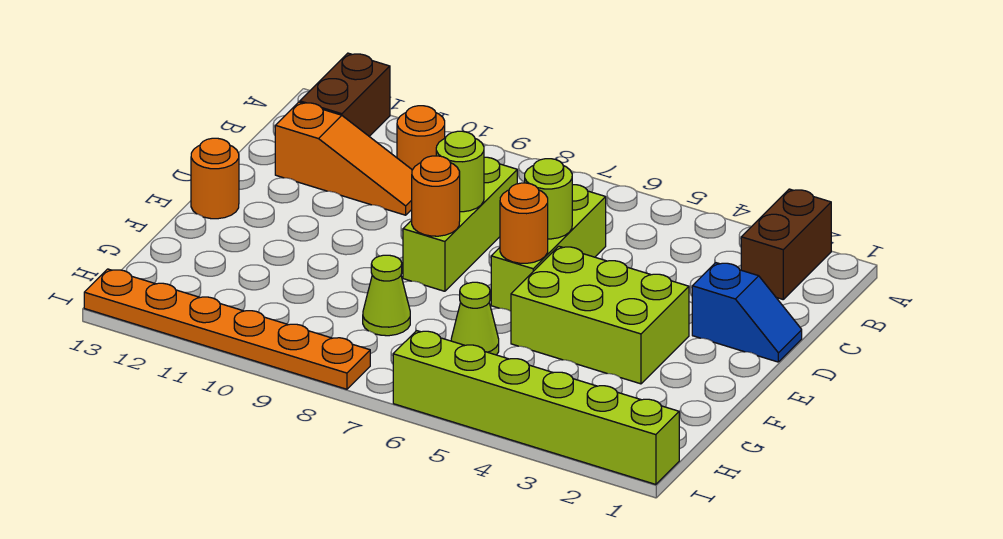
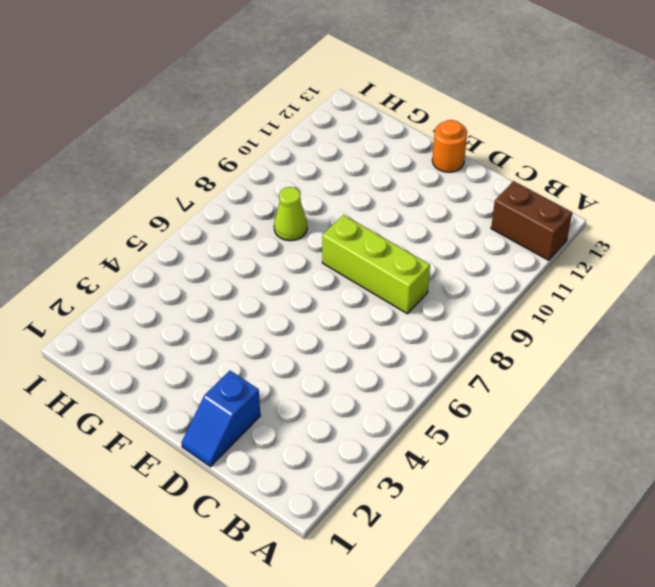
none -> brown brick A2:B2 level 1
none -> orange round brick B10 level 1
none -> lime brick C6:E6 level 1

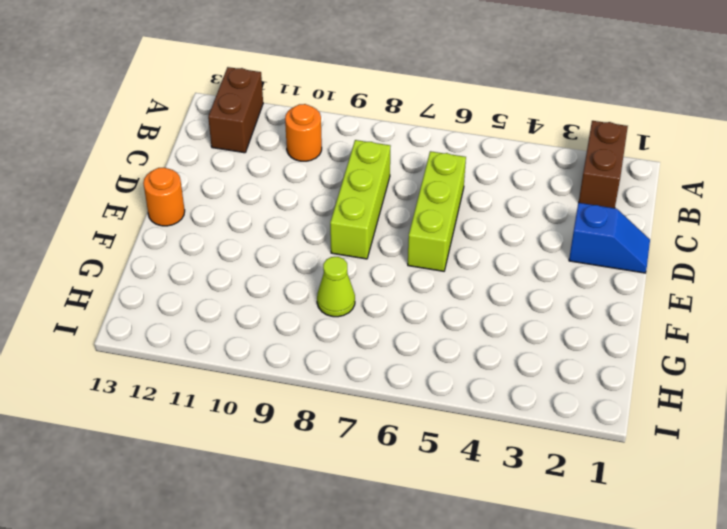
none -> orange slope C10:C12 level 1 top 12
none -> lime brick E3:F5 level 1
none -> lime cone G6 level 1

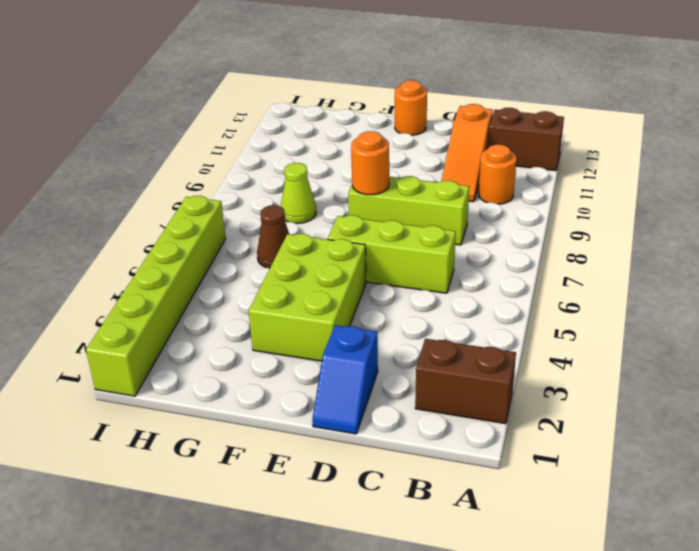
brown cone G6 level 1 -> lime cone G6 level 1
none -> orange plate I8:I13 level 1
none -> lime round brick D6 level 2
none -> lime round brick D8 level 2

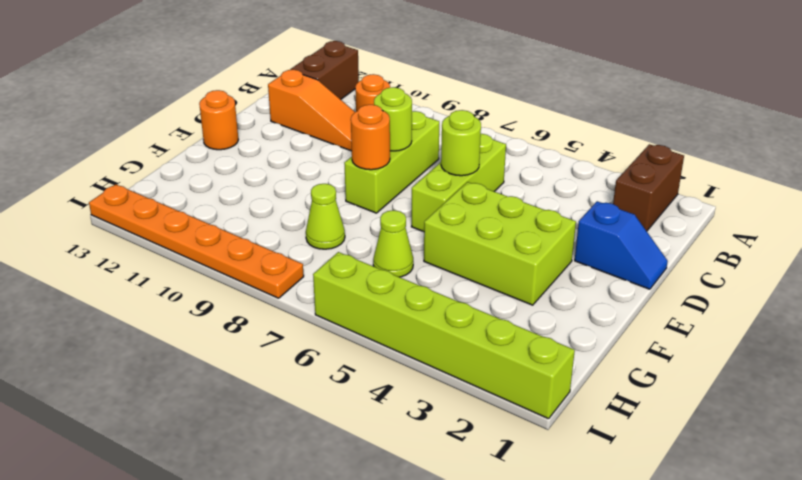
none -> orange round brick E6 level 2

